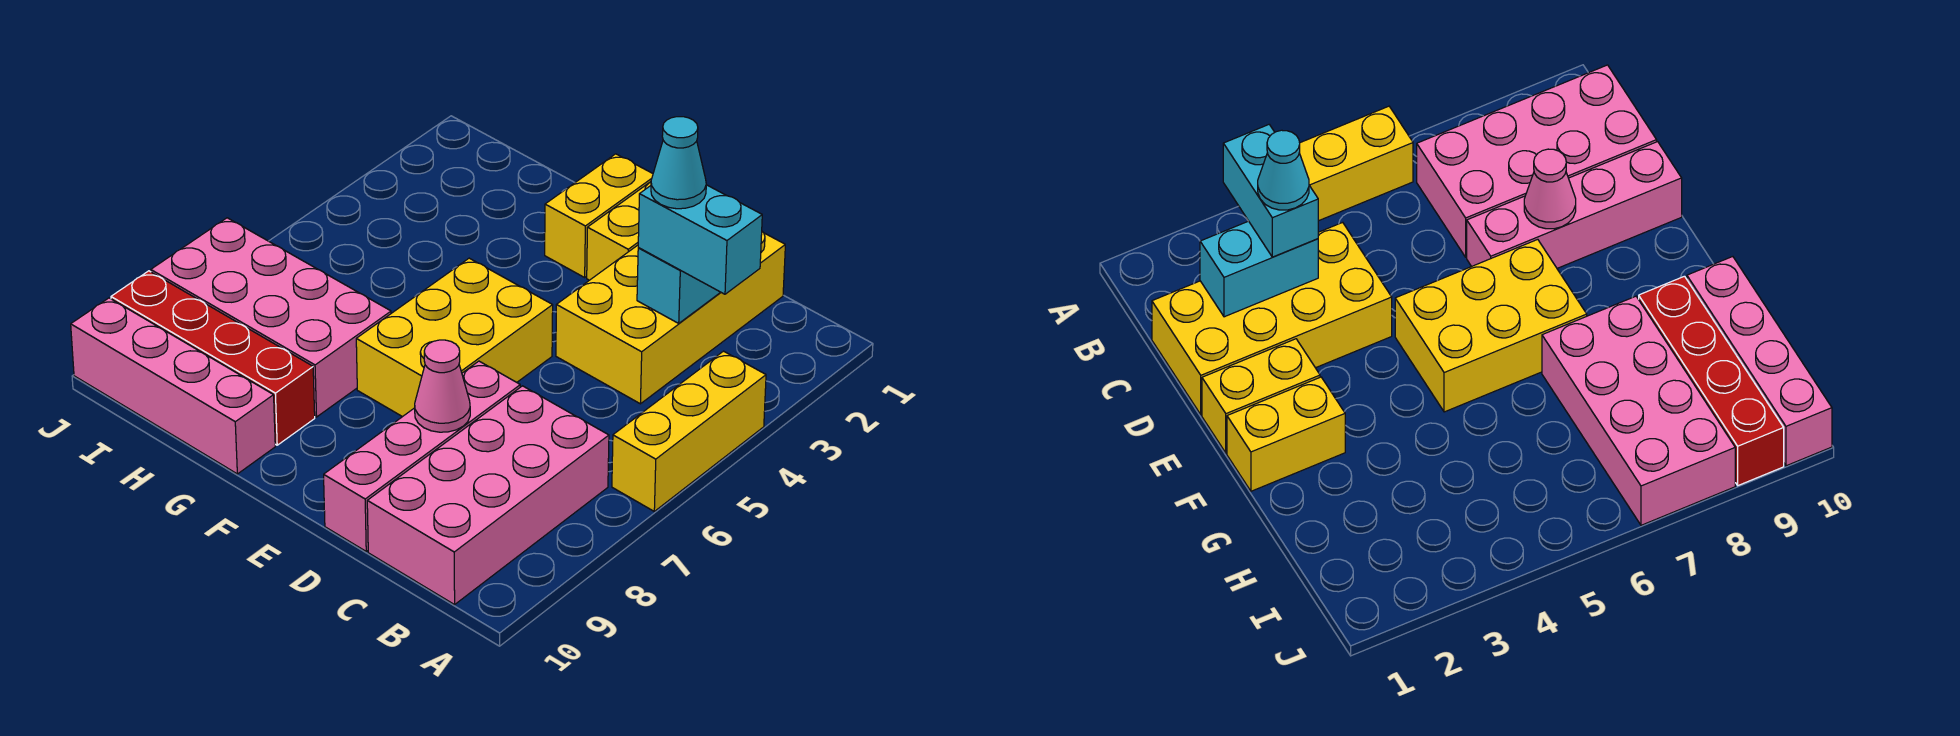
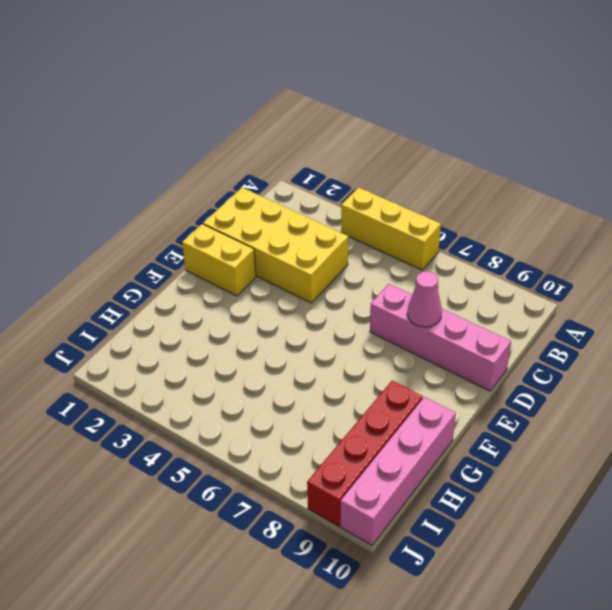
none -> pink brick B7:C10 level 1
none -> yellow brick E5:F7 level 1
none -> yellow brick F1:F2 level 1

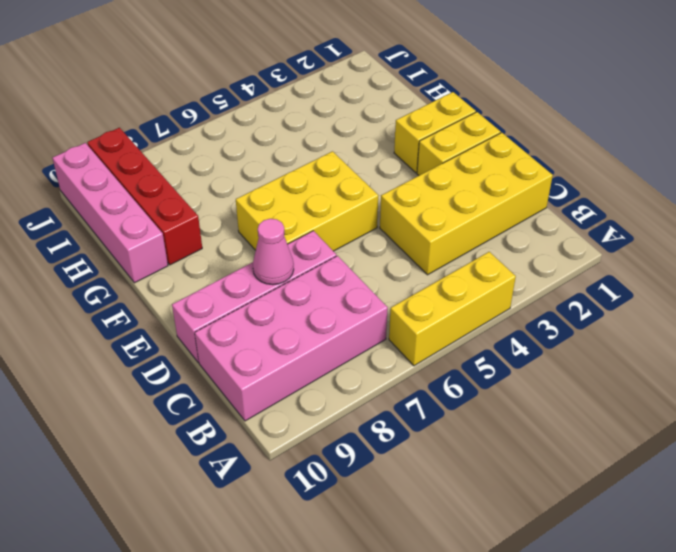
none -> pink brick G7:J8 level 1
none -> cyan brick C2:C3 level 2
none -> cyan brick B3:C3 level 3

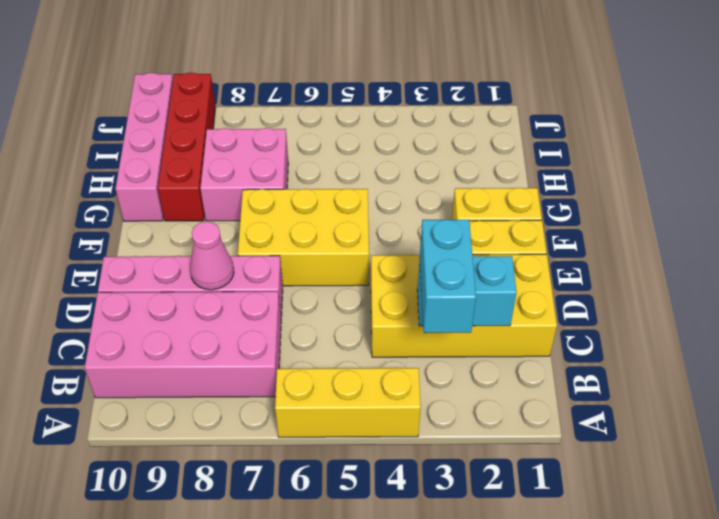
pink brick G7:H8 level 1 -> pink brick G7:J8 level 1
none -> cyan cone C3 level 4

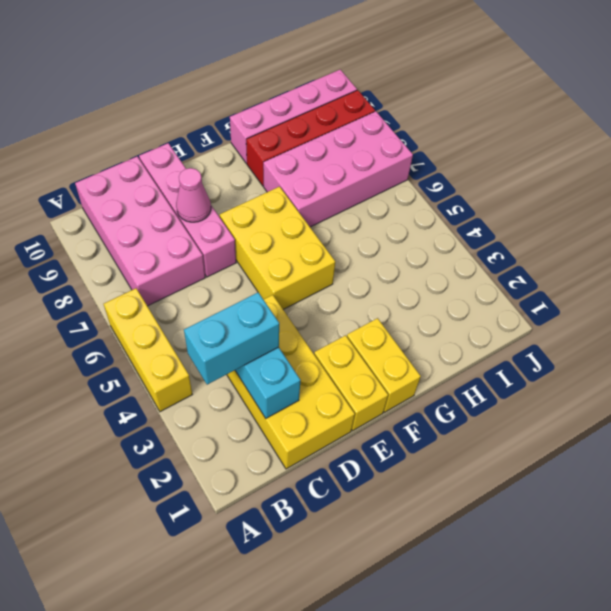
none -> cyan cone C3 level 4

